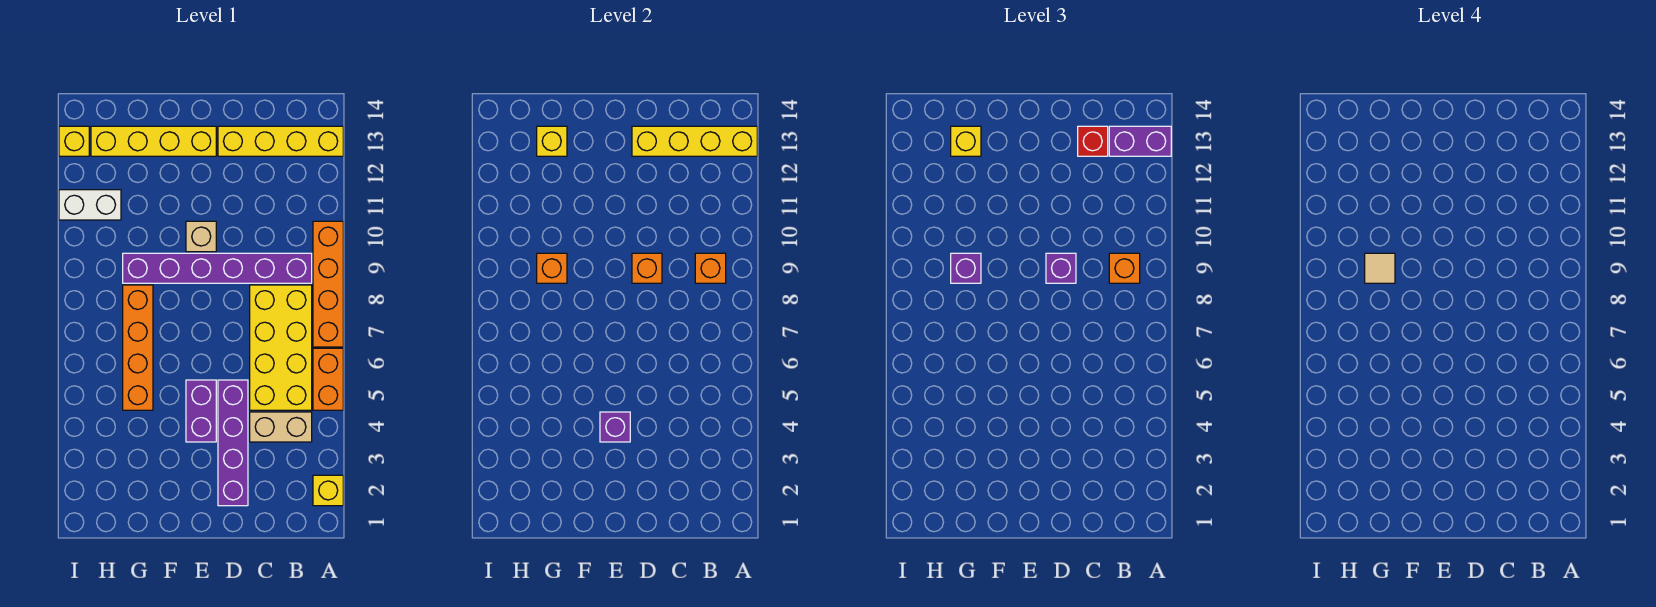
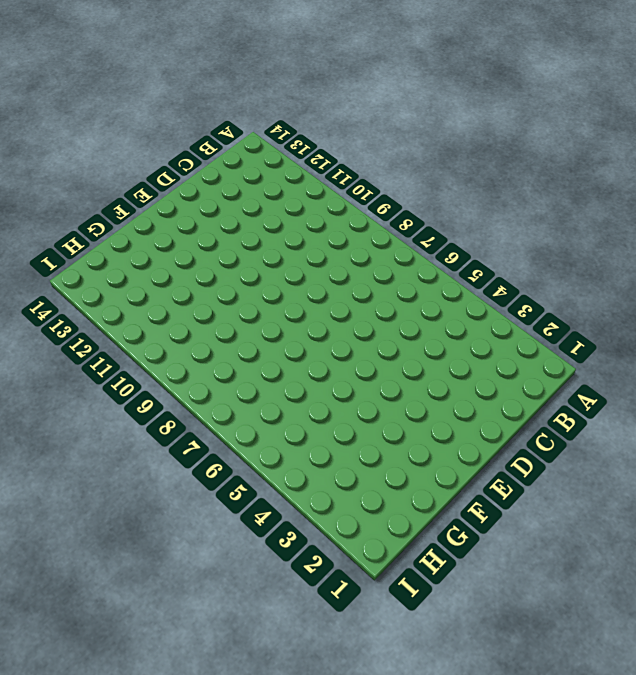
none -> yellow brick A2 level 1
none -> orange brick A5:A6 level 1
none -> orange brick A7:A10 level 1

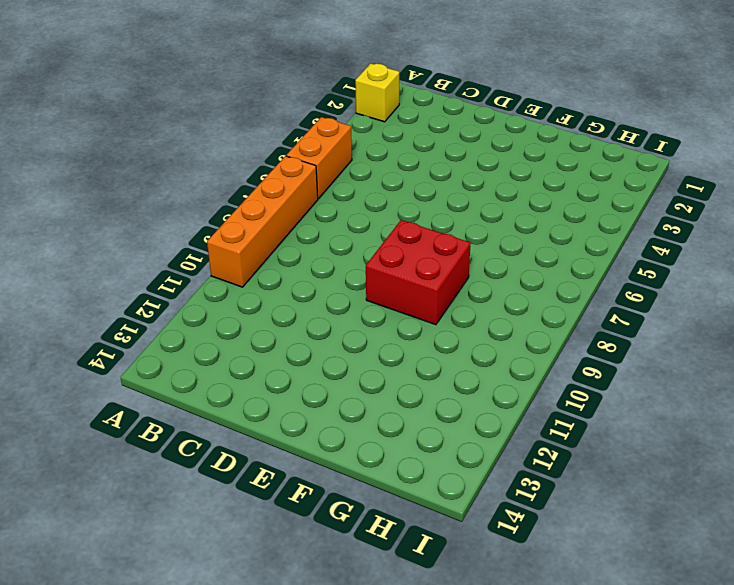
red brick E8:F9 level 1 -> purple brick B9:G9 level 1
none -> yellow brick A13:D13 level 1
none -> tan brick B4:C4 level 1
none -> yellow brick B5:C8 level 1

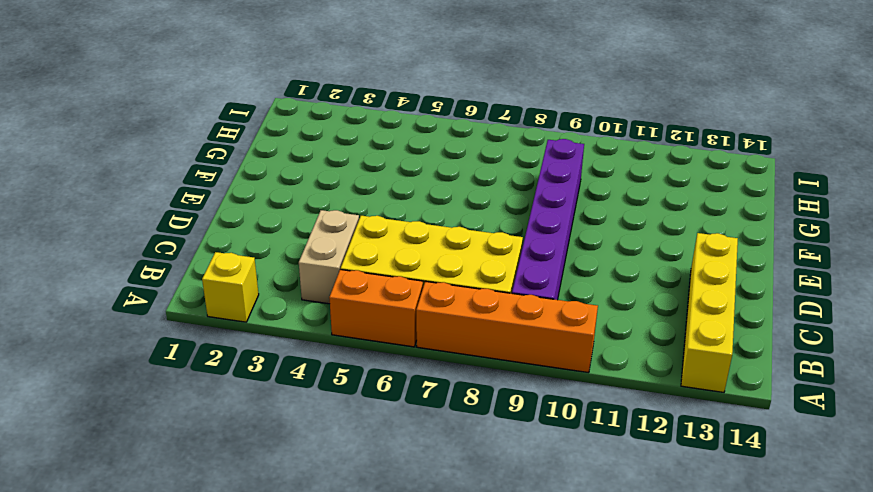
none -> purple brick D2:D5 level 1
none -> purple brick E4:E5 level 1
none -> tan brick E10 level 1

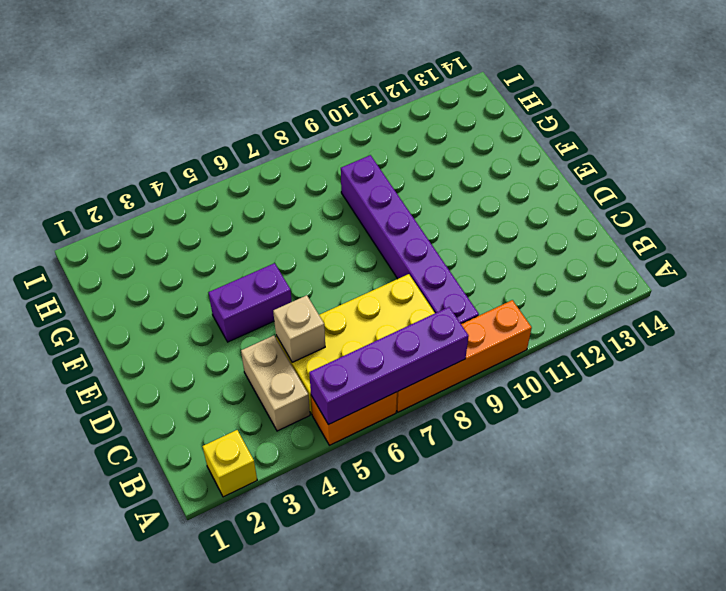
purple brick A5:A8 level 2 -> purple brick D2:D5 level 1
tan brick C5 level 2 -> tan brick E10 level 1
none -> yellow brick A13:D13 level 1
none -> yellow brick E13:H13 level 1
none -> orange brick G5:G8 level 1

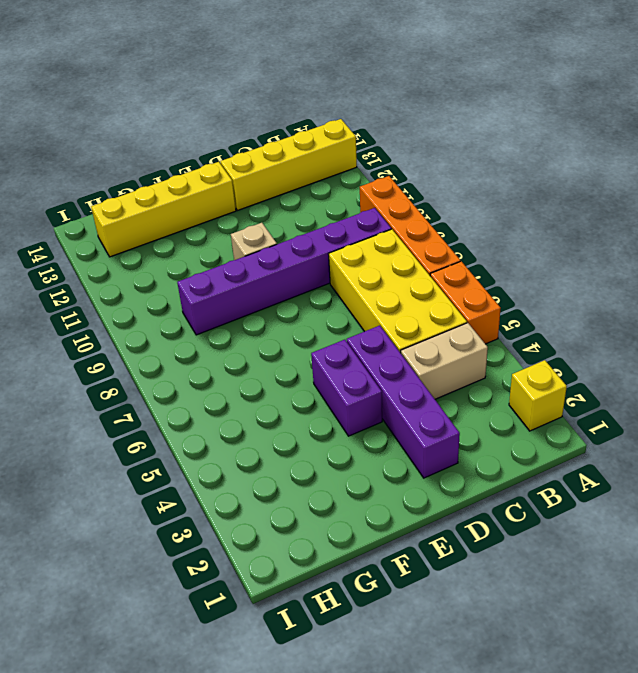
none -> orange brick G5:G8 level 1
none -> white brick H11:I11 level 1
none -> yellow brick I13 level 1

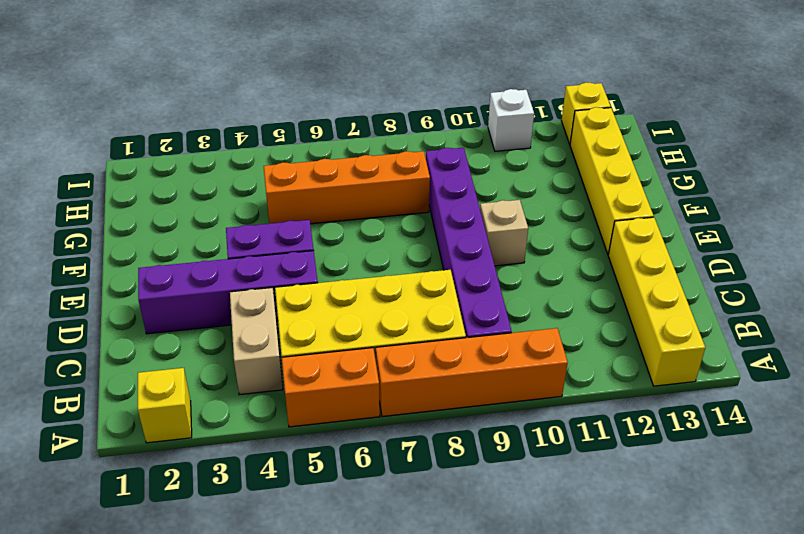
white brick I11 level 1 -> white brick H11:I11 level 1
none -> yellow brick A13:D13 level 2
none -> orange brick B9 level 2
none -> orange brick D9 level 2

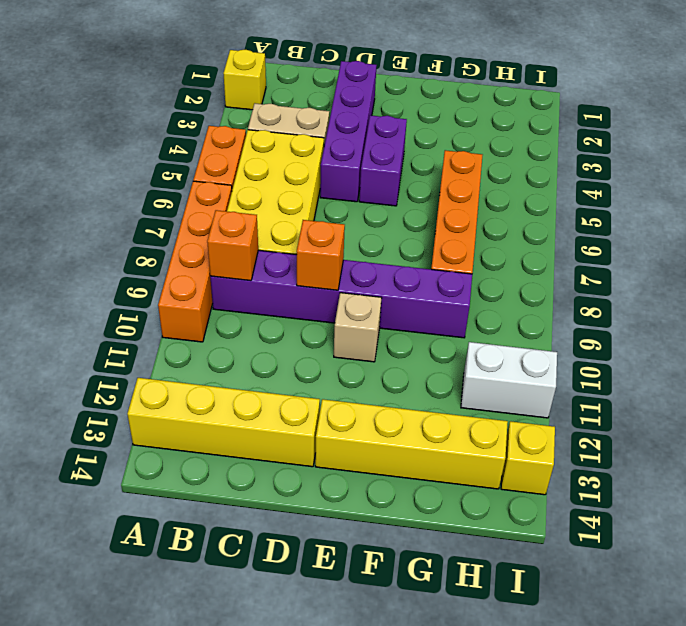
none -> yellow brick A13:D13 level 2
none -> purple brick E4 level 2
none -> orange brick G9 level 2

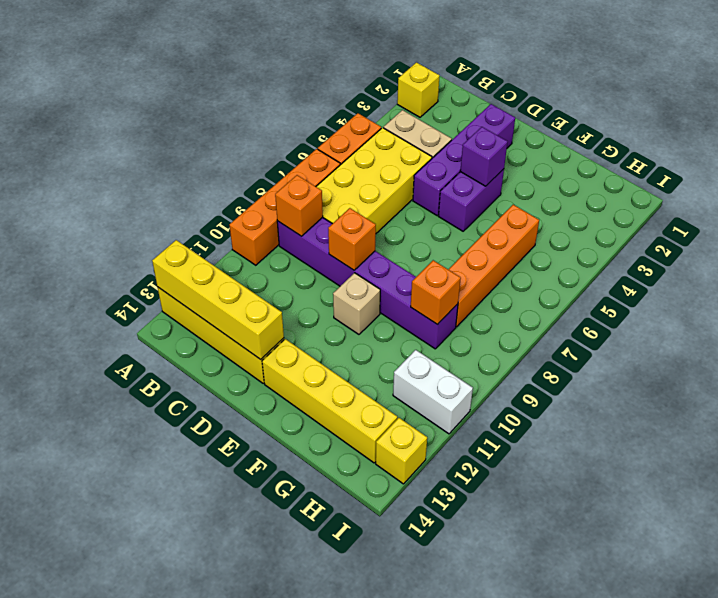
none -> yellow brick G13 level 2
none -> purple brick A13:B13 level 3
none -> orange brick B9 level 3

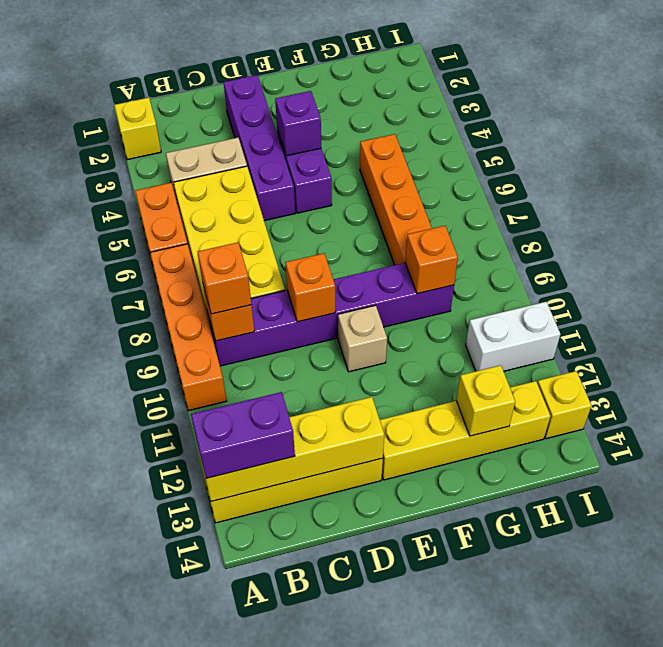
none -> red brick C13 level 3
none -> purple brick D9 level 3
none -> purple brick G9 level 3

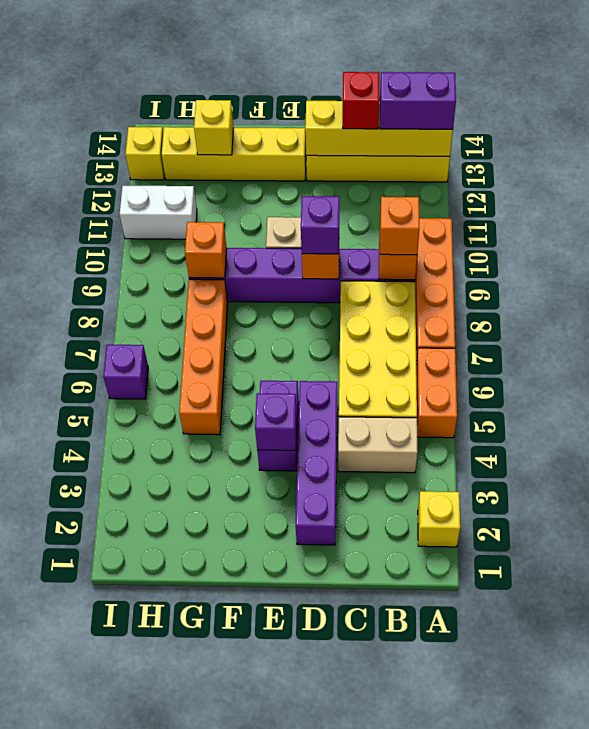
purple brick I6 level 1 -> purple brick G9 level 3
none -> yellow brick G13 level 3
none -> tan tile G9 level 4

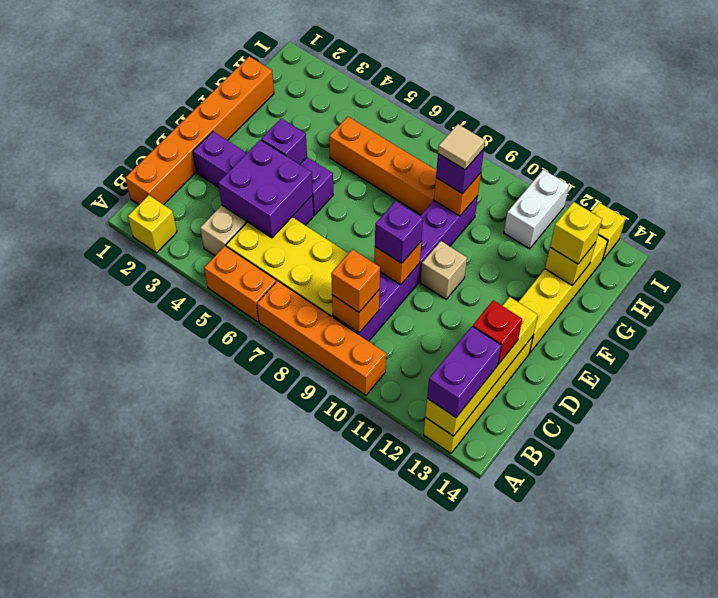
orange brick B1:G1 level 1 -> none
purple brick C4:D5 level 2 -> none

